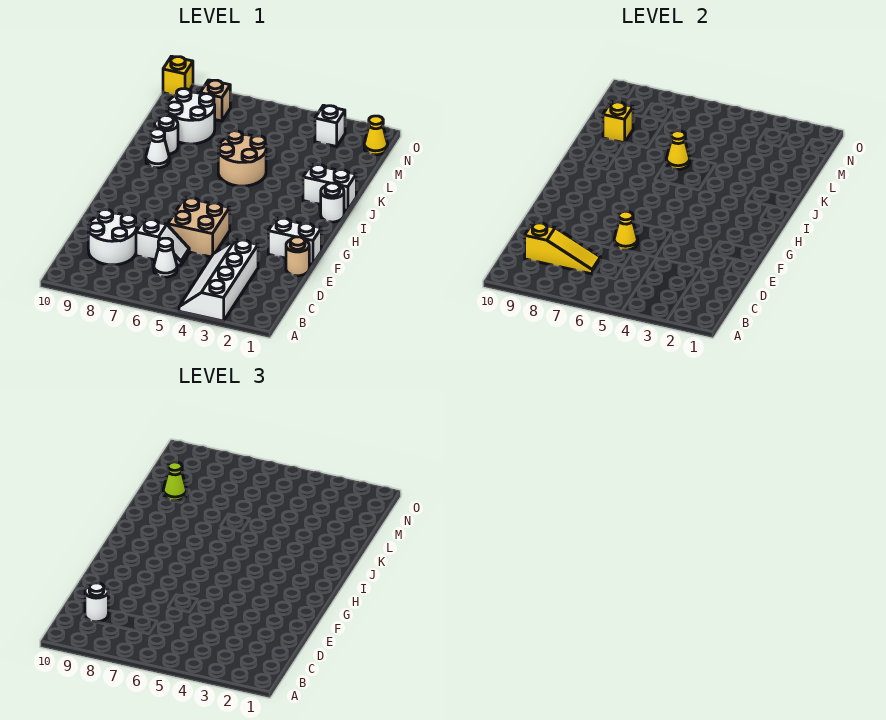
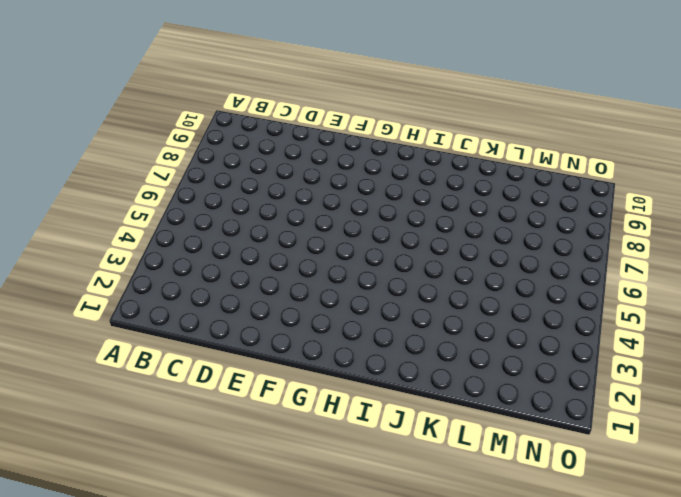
none -> white slope A3:D4 level 1 top 3
none -> white cone C6 level 1
none -> white round brick C8:D9 level 1

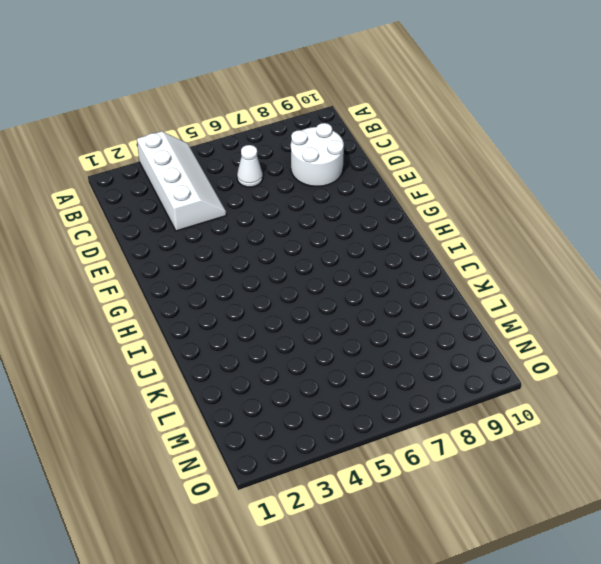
none -> white slope D6:D7 level 1 top 7
none -> tan round brick E1 level 1
none -> tan brick E5:F6 level 1

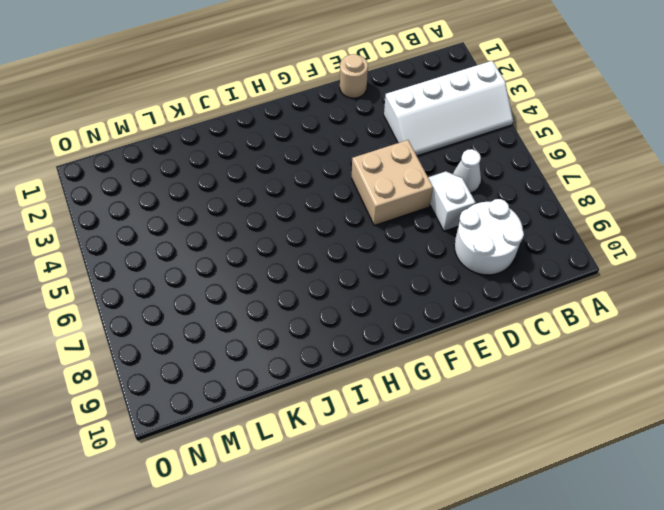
none -> white brick F1:F2 level 1
none -> white round brick I1 level 1
none -> white brick J1:J2 level 1

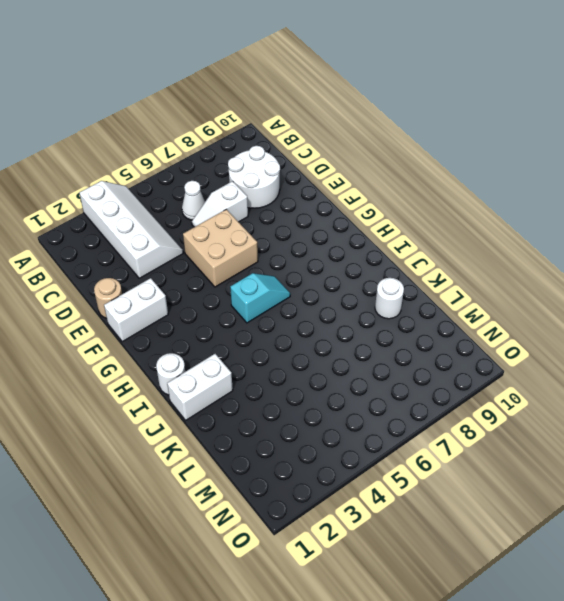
cyan slope H5:H6 level 1 top 5 -> none
none -> tan round brick J5:K6 level 1
none -> white cone J9 level 1
none -> white round brick L8:M9 level 1

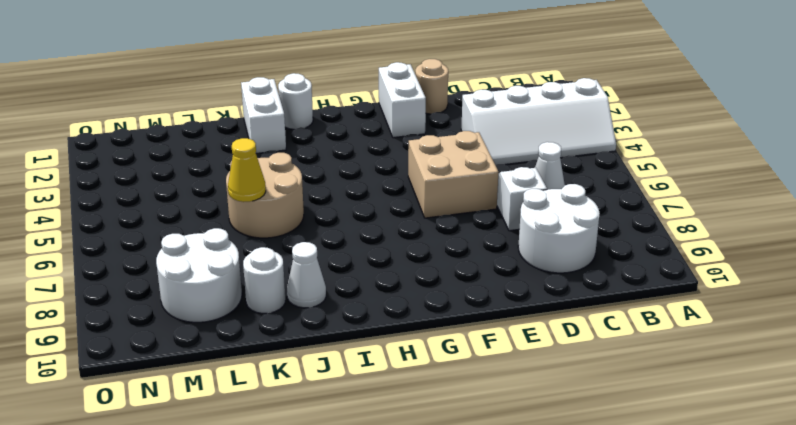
none -> yellow cone N1 level 1
none -> white brick N3 level 1
none -> tan brick N8 level 1

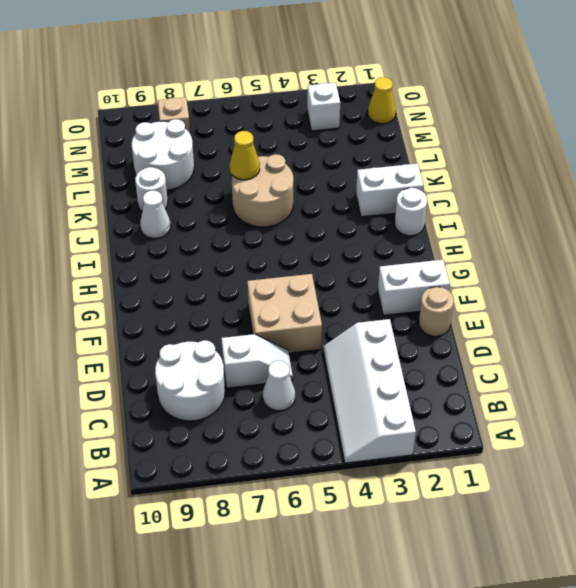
none -> yellow brick O10 level 1
none -> yellow slope C7:C9 level 2 top 9
none -> yellow cone E6 level 2

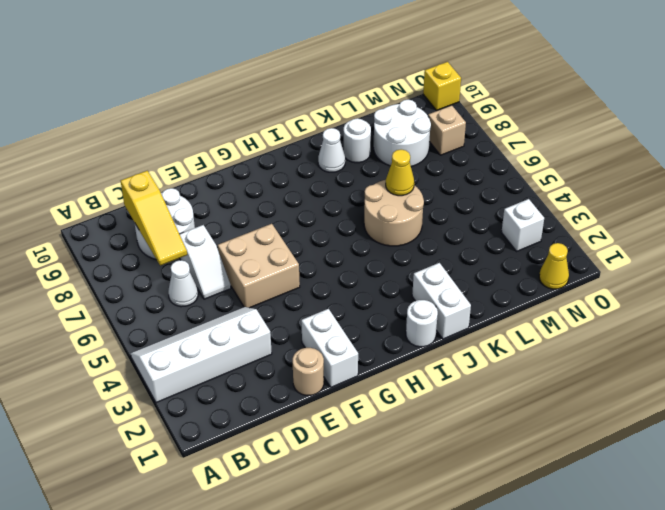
none -> yellow cone E6 level 2
none -> yellow brick L9 level 2
none -> white round brick C9 level 3

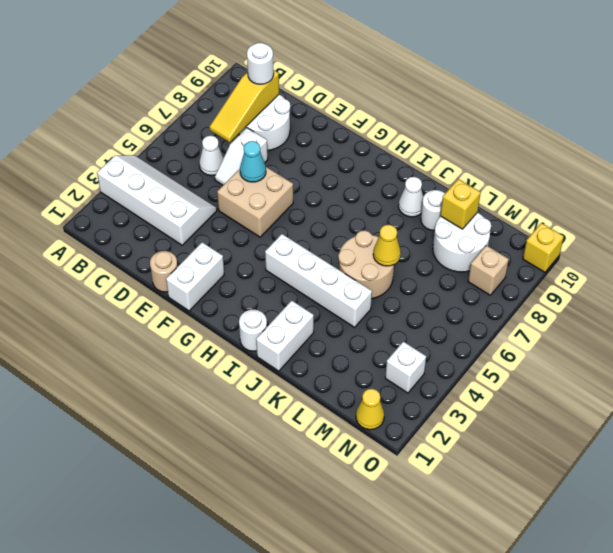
cyan cone E6 level 2 -> yellow cone E6 level 2
white brick H4:K4 level 1 -> none
none -> lime cone L9 level 3

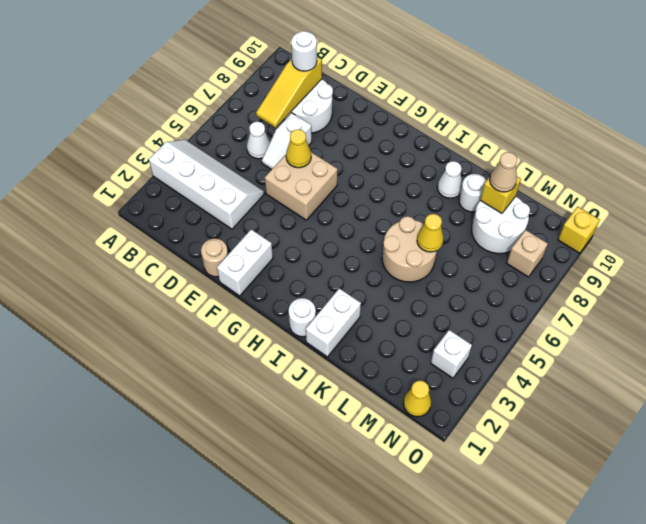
tan cone L9 level 3 -> lime cone L9 level 3

